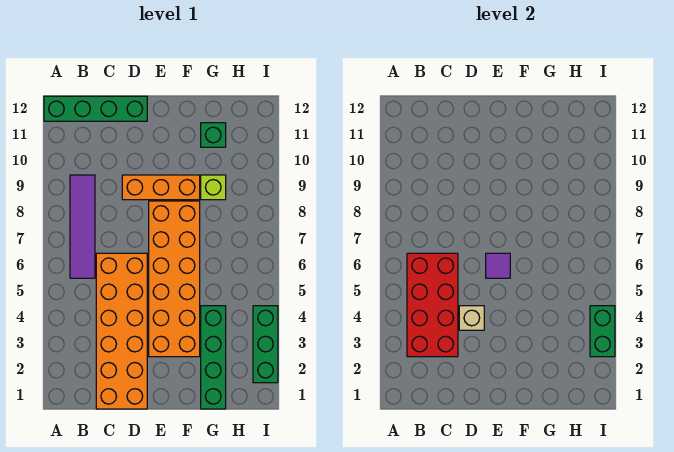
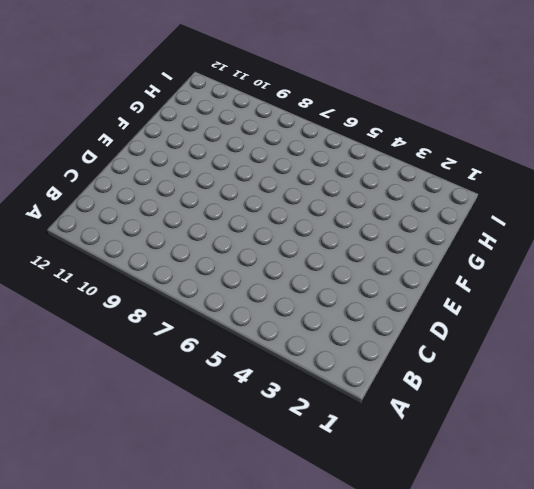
none -> green brick A12:D12 level 1
none -> purple tile B6:B9 level 1
none -> orange brick C1:D6 level 1

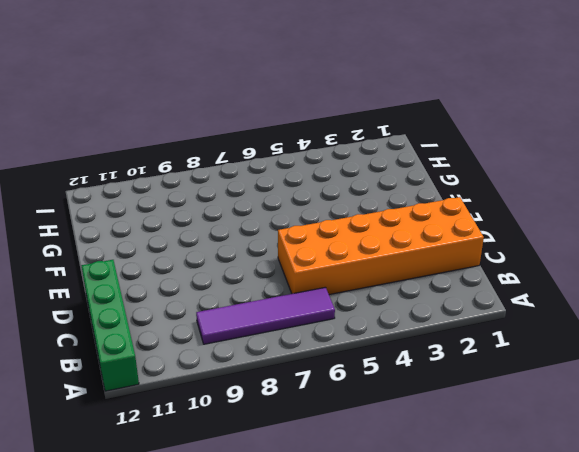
none -> orange brick D9:F9 level 1
none -> orange brick E3:F8 level 1
none -> green brick G1:G4 level 1

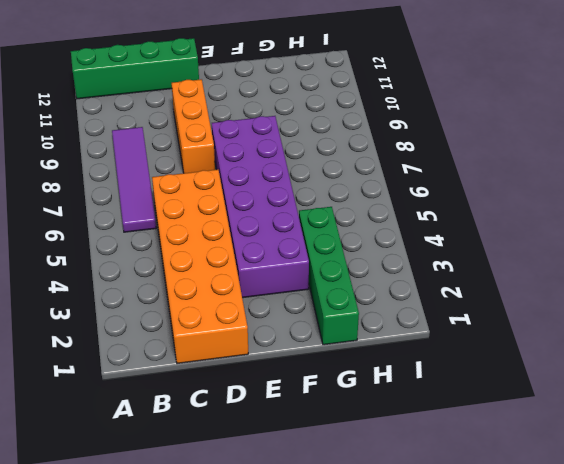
orange brick D8:D10 level 1 -> orange brick D9:F9 level 1
purple brick E3:F8 level 1 -> orange brick E3:F8 level 1
none -> lime brick G9 level 1
none -> green brick G11 level 1
none -> green brick I2:I4 level 1

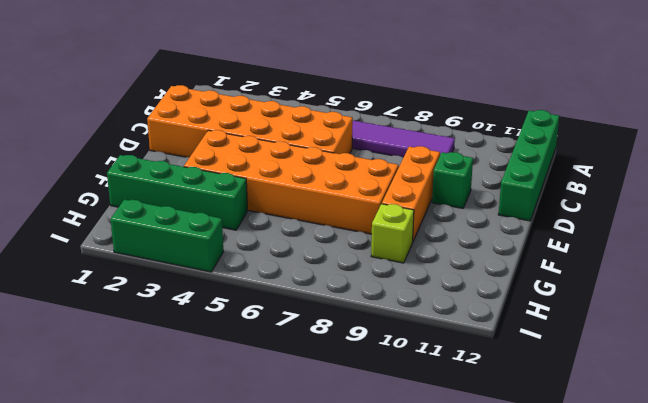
green brick D10 level 1 -> green brick G11 level 1
none -> red brick B3:C6 level 2
none -> tan brick D4 level 2
none -> purple tile E6 level 2

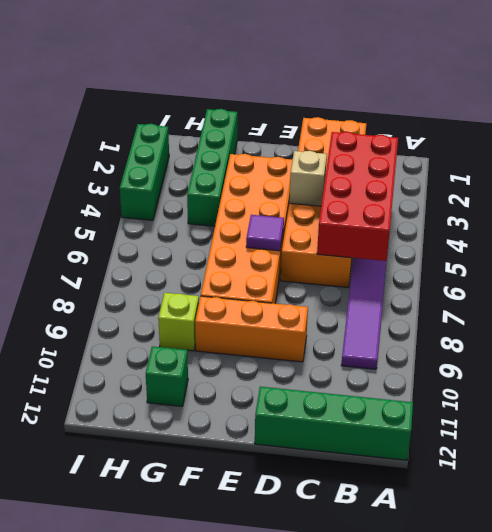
none -> green brick I3:I4 level 2

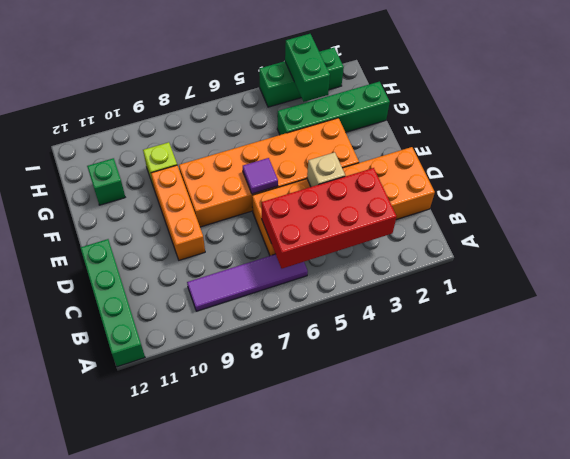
green brick H3:I3 level 2 -> green brick I3:I4 level 2

